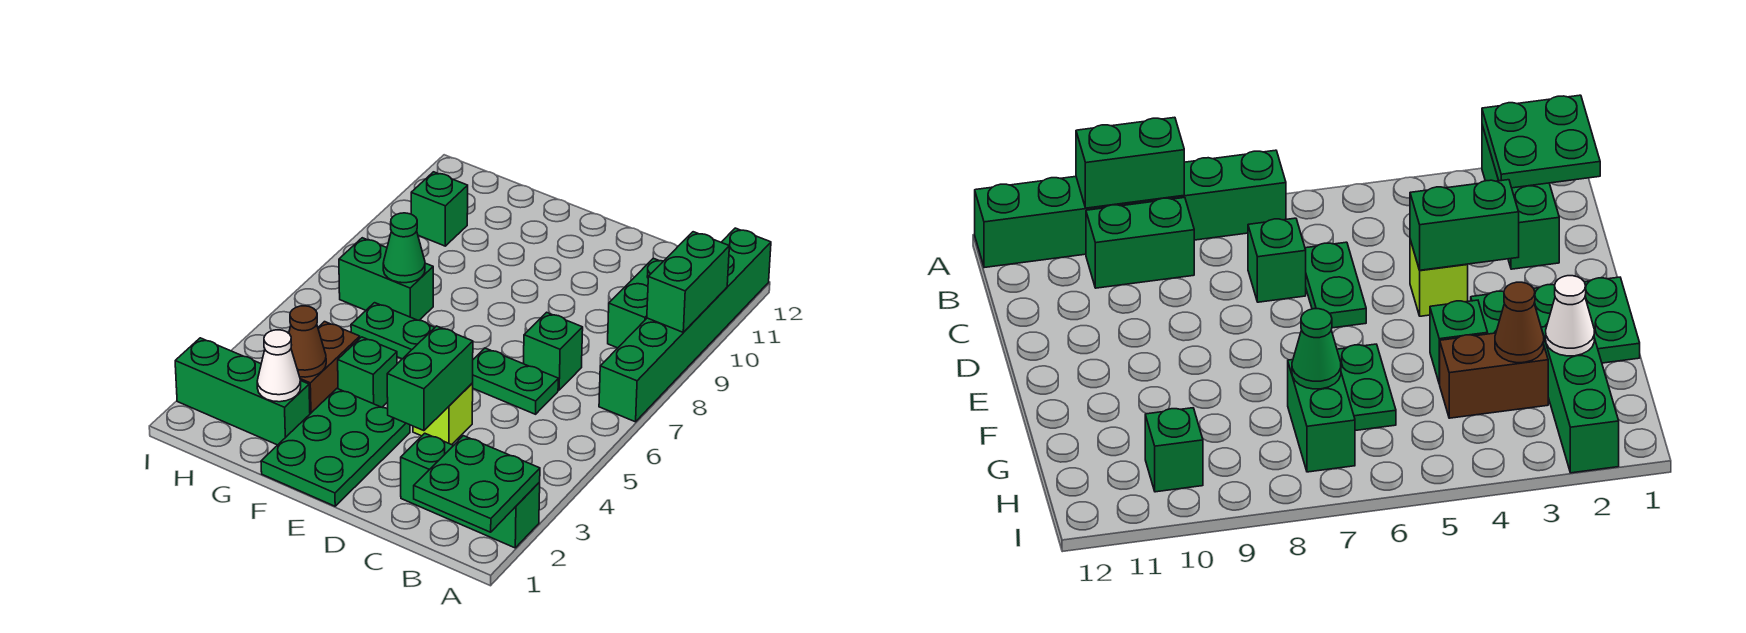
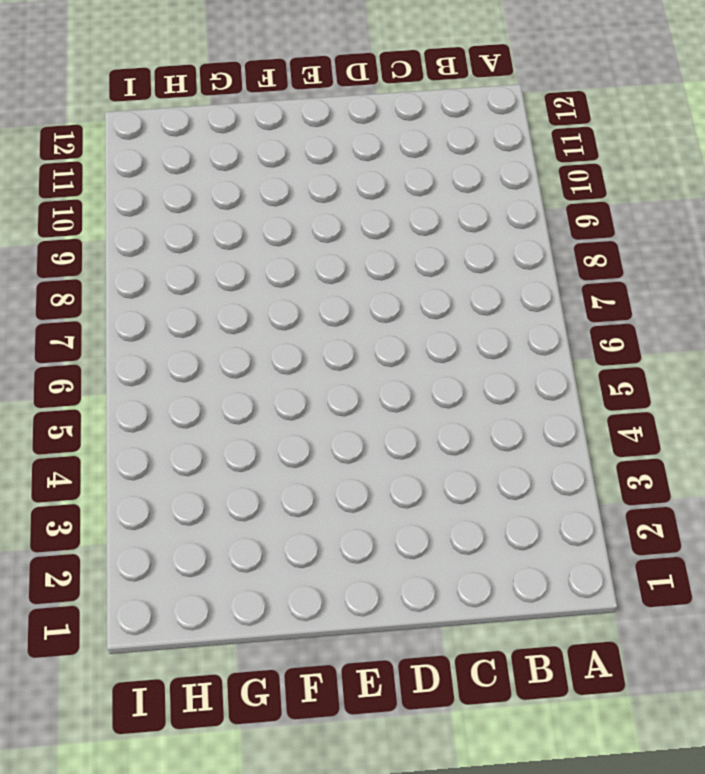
none -> green brick A2:C2 level 1
none -> green brick A7:A12 level 1
none -> green brick B9:B10 level 1

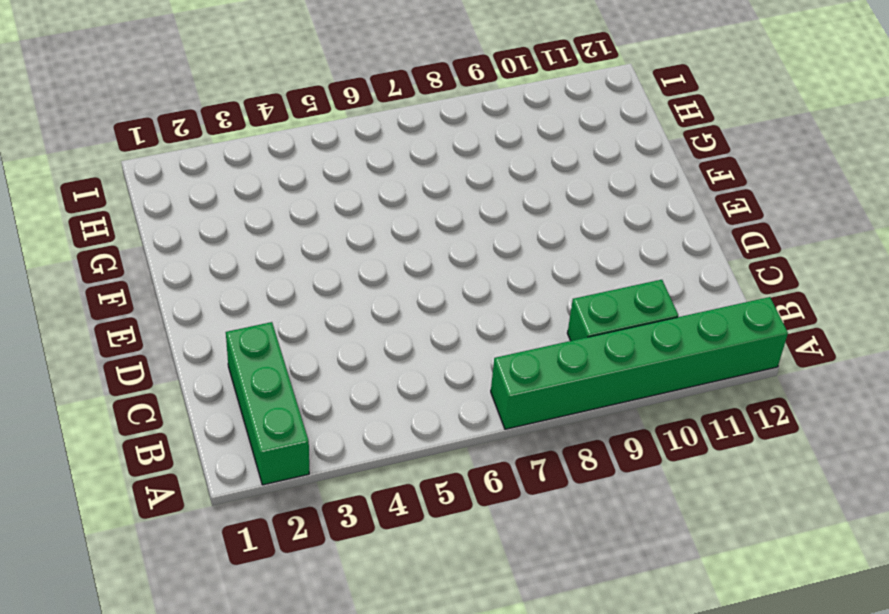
none -> green plate C6:D6 level 1
none -> green brick C7 level 1
none -> lime brick D4 level 1

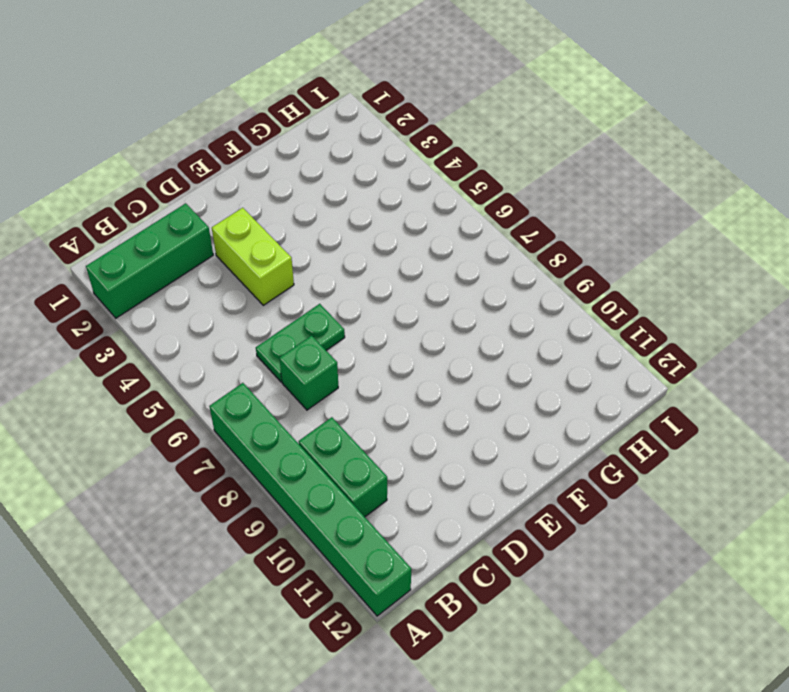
lime brick D3:D4 level 1 -> lime brick D4 level 1
none -> green plate E1:F3 level 1
none -> green brick F4 level 1
none -> green plate F6:G6 level 1

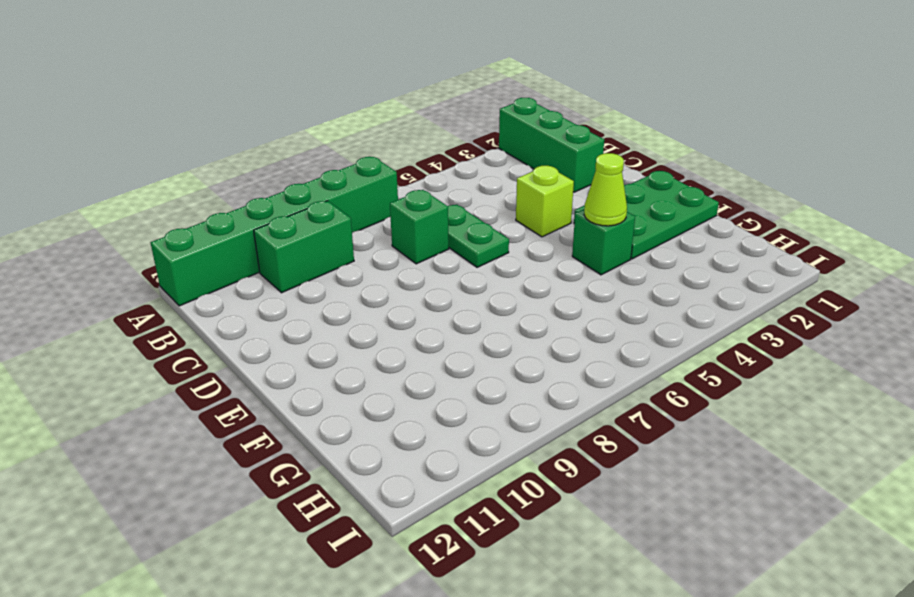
lime cone F4 level 2 -> none
none -> green plate F6:G6 level 1
none -> green brick G2:I2 level 1
none -> brown brick G3:G4 level 1

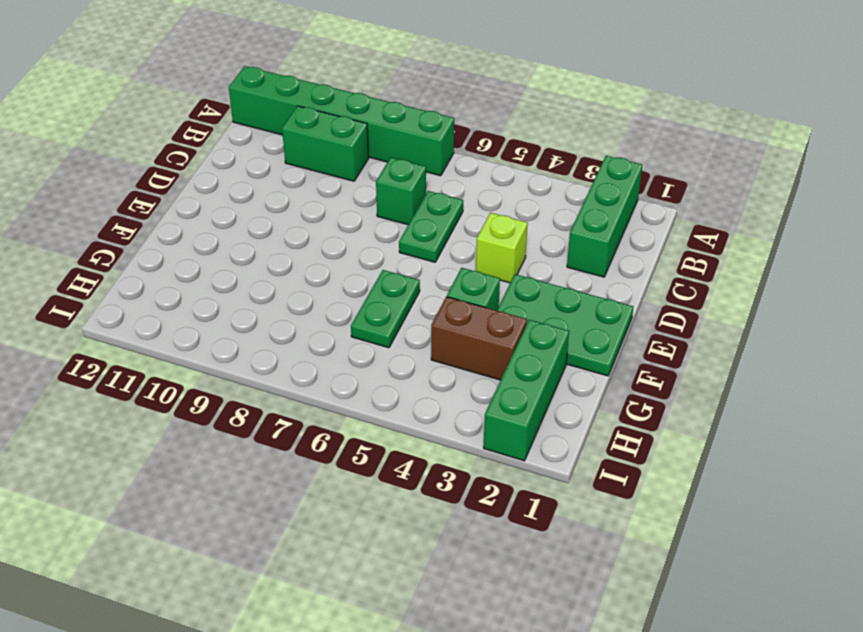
none -> green brick G7:H7 level 1
none -> green brick H10 level 1
none -> green plate A1:B2 level 2

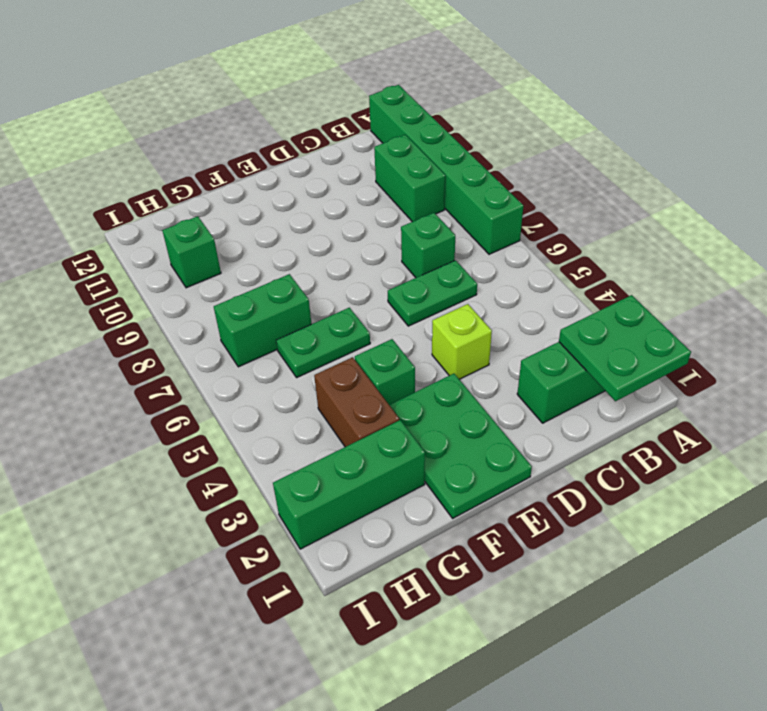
none -> green brick A9:A10 level 2
none -> green brick D3:D4 level 2
none -> white cone G2 level 2

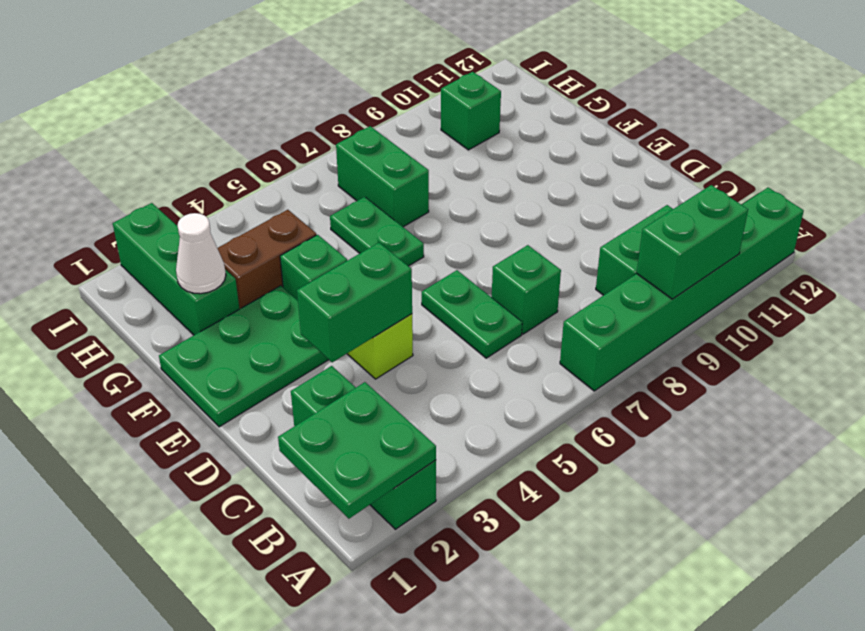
none -> brown cone G3 level 2
none -> green cone G7 level 2

